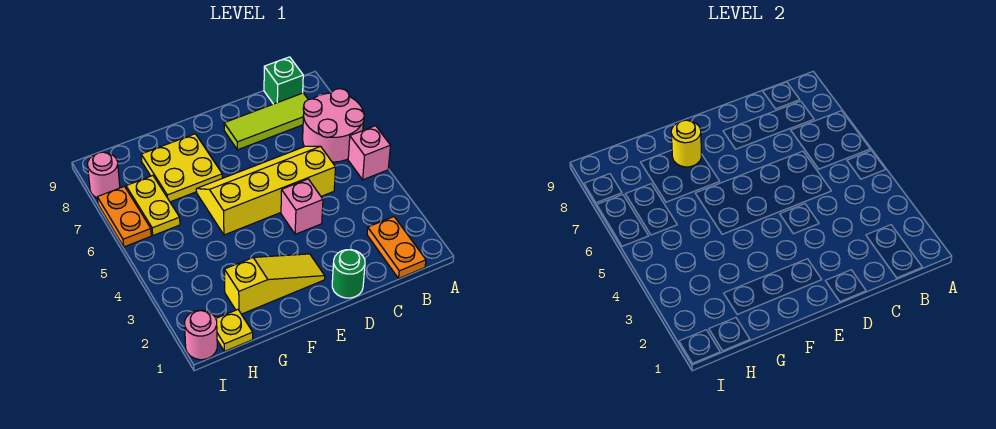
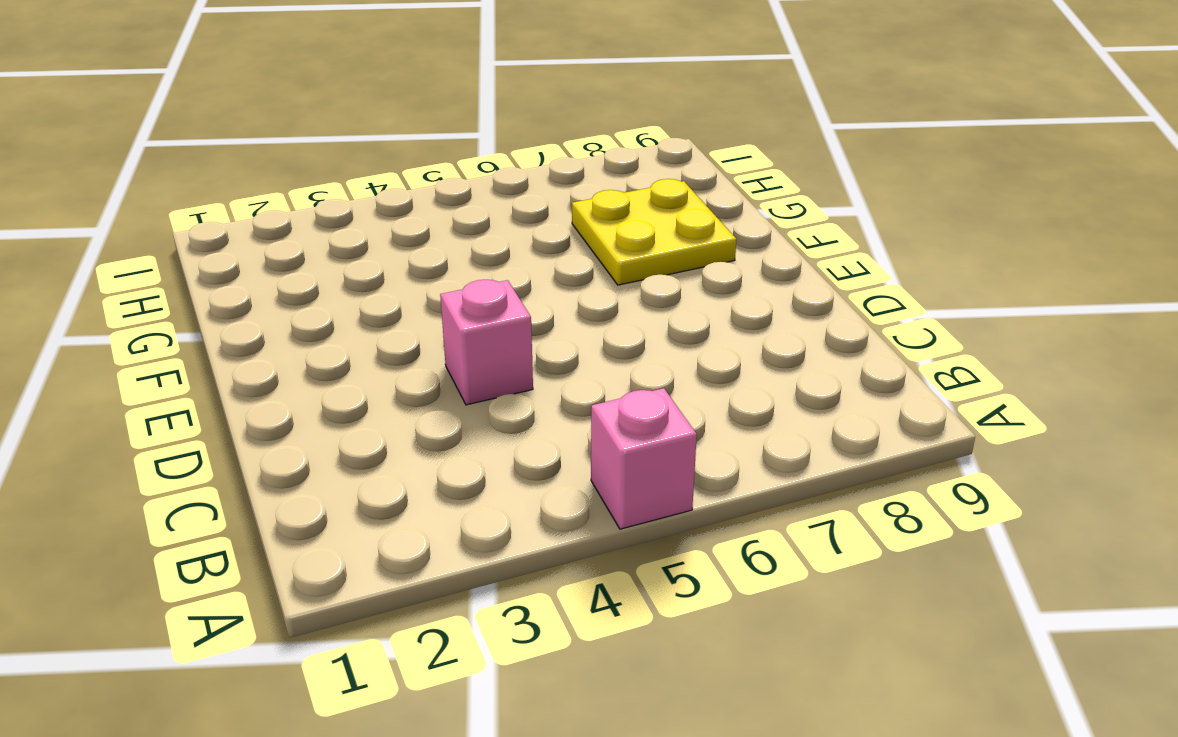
none -> pink round brick A6:B7 level 1
none -> orange plate B1:B2 level 1
none -> lime tile B8:D8 level 1

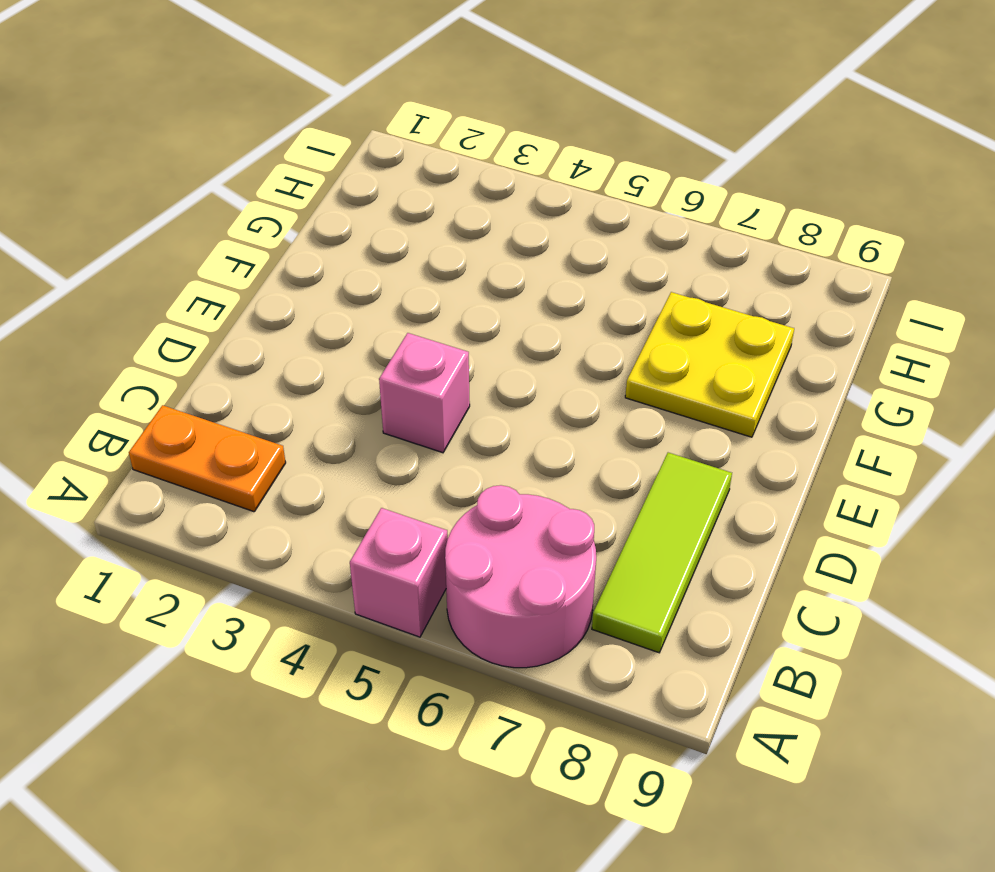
none -> green brick B9 level 1
none -> yellow slope C5:F6 level 1 top 5
none -> green round brick D1 level 1

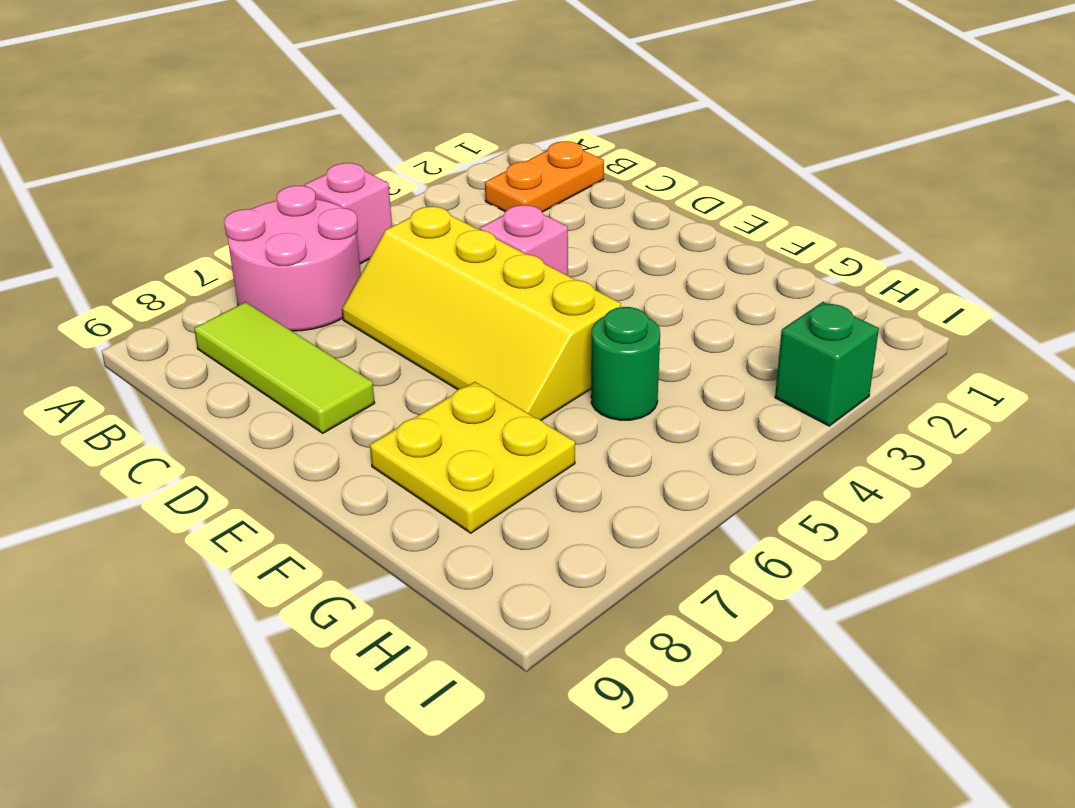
green round brick G5 level 1 -> green round brick D1 level 1
green brick I3 level 1 -> green brick B9 level 1
none -> yellow slope E2:G2 level 1 top G
none -> yellow plate H1 level 1
none -> yellow plate H6:H7 level 1

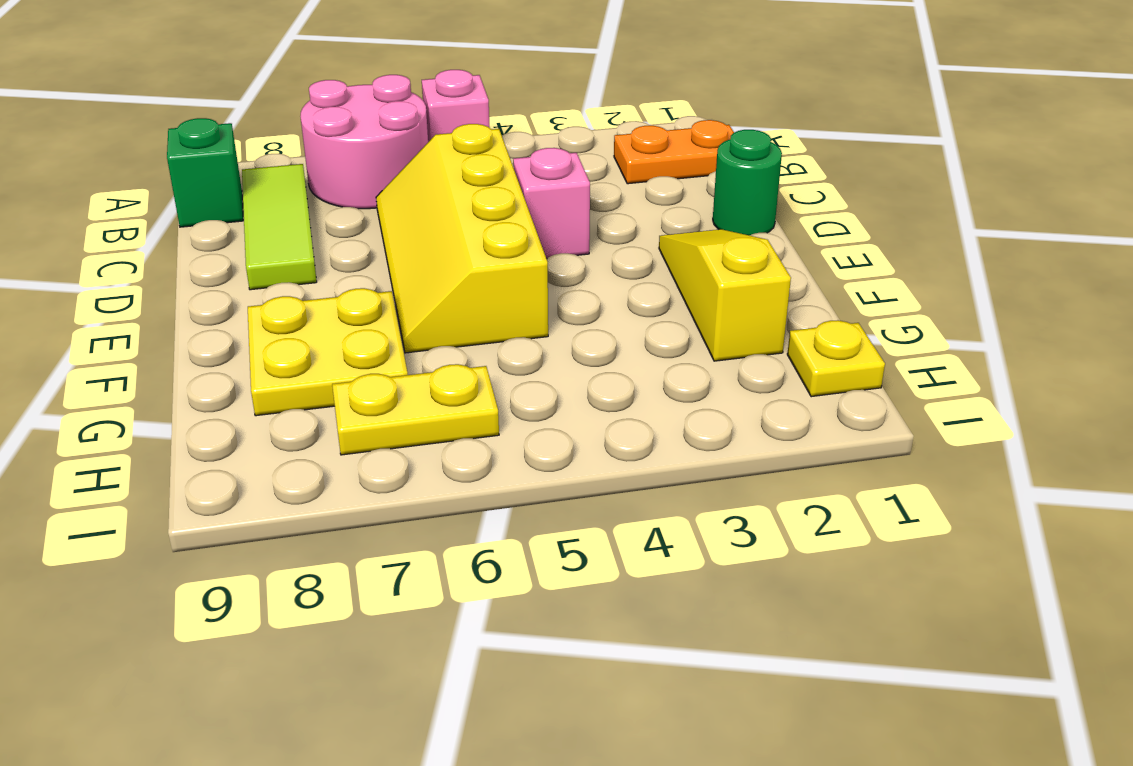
none -> pink round brick I1 level 1
none -> orange plate I6:I7 level 1
none -> pink round brick I8 level 1

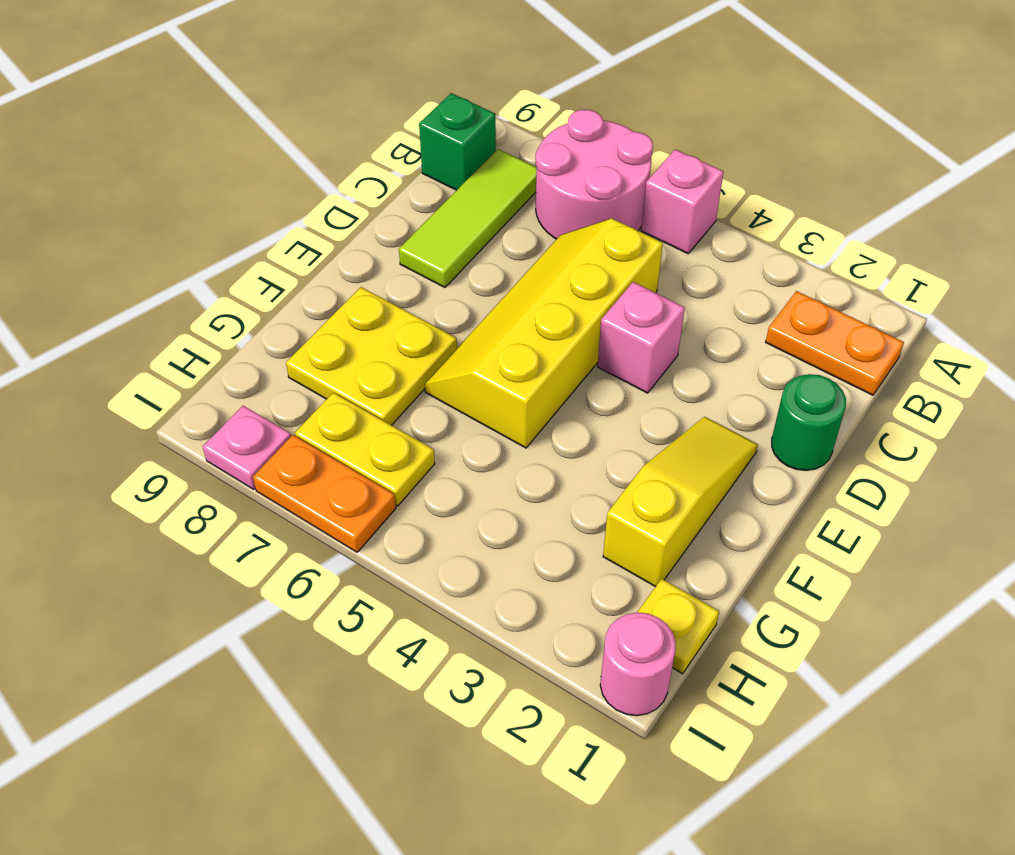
pink plate I8 level 1 -> pink round brick I8 level 1
none -> yellow round brick F8 level 2

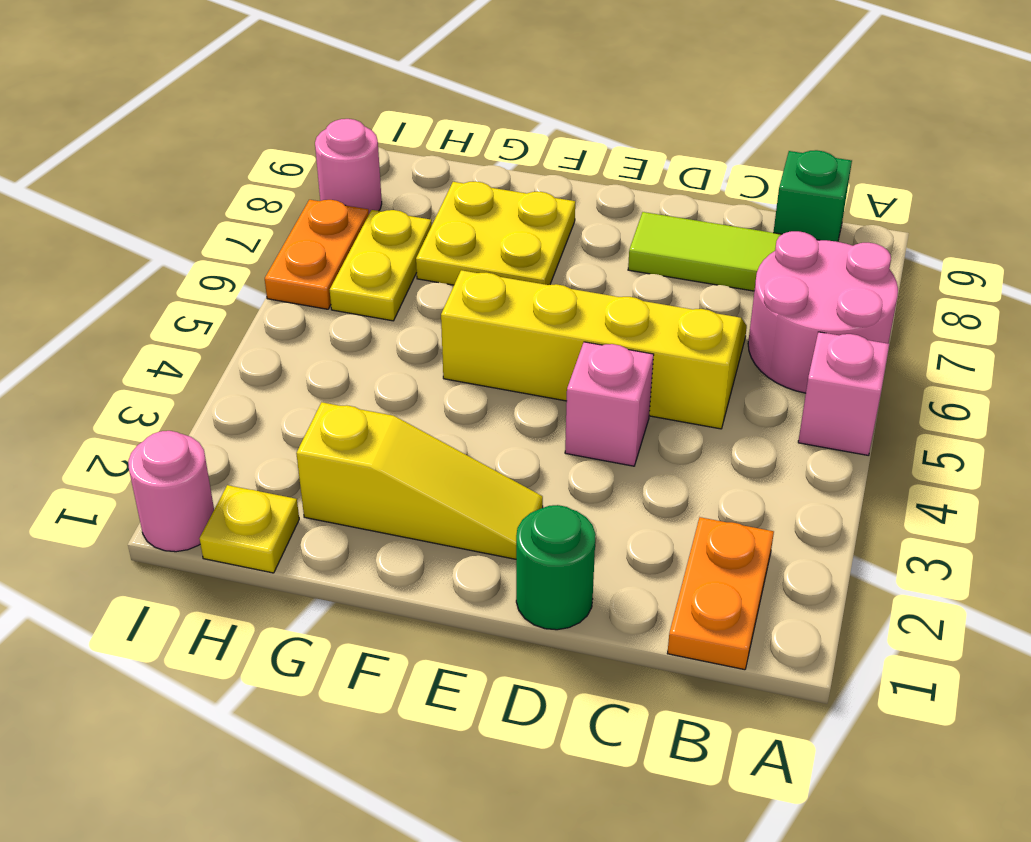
none -> yellow round brick F8 level 2

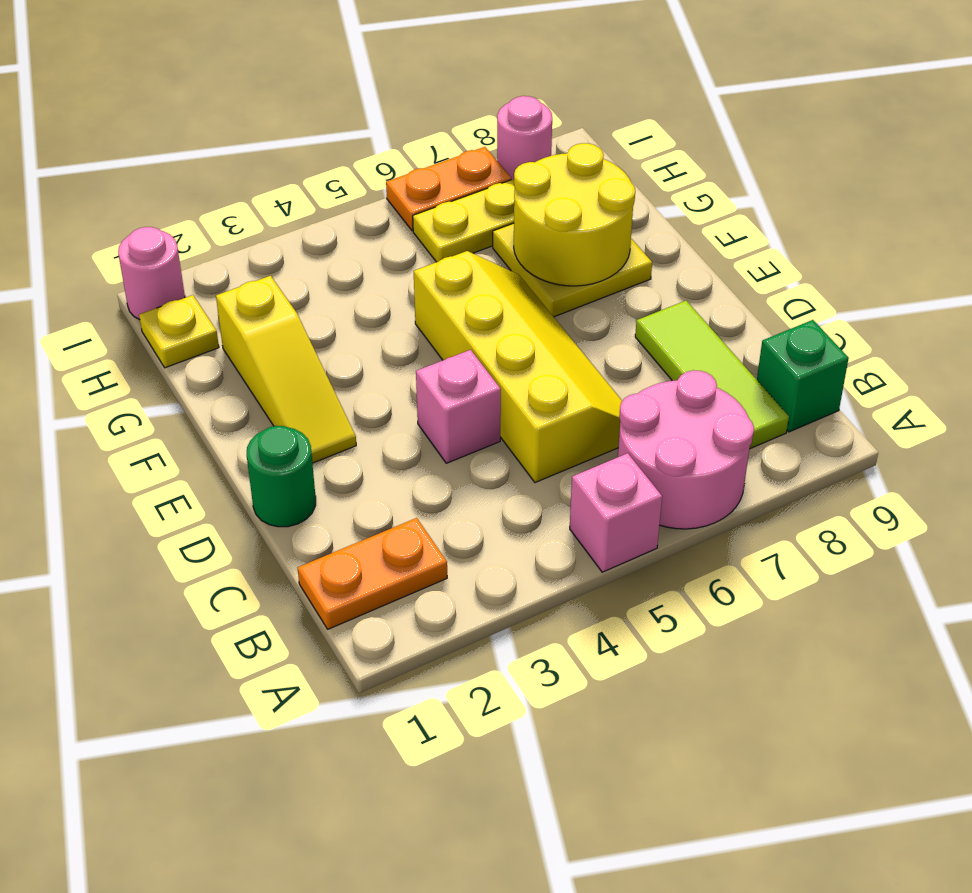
yellow round brick F7:G8 level 2 -> yellow round brick F8 level 2

